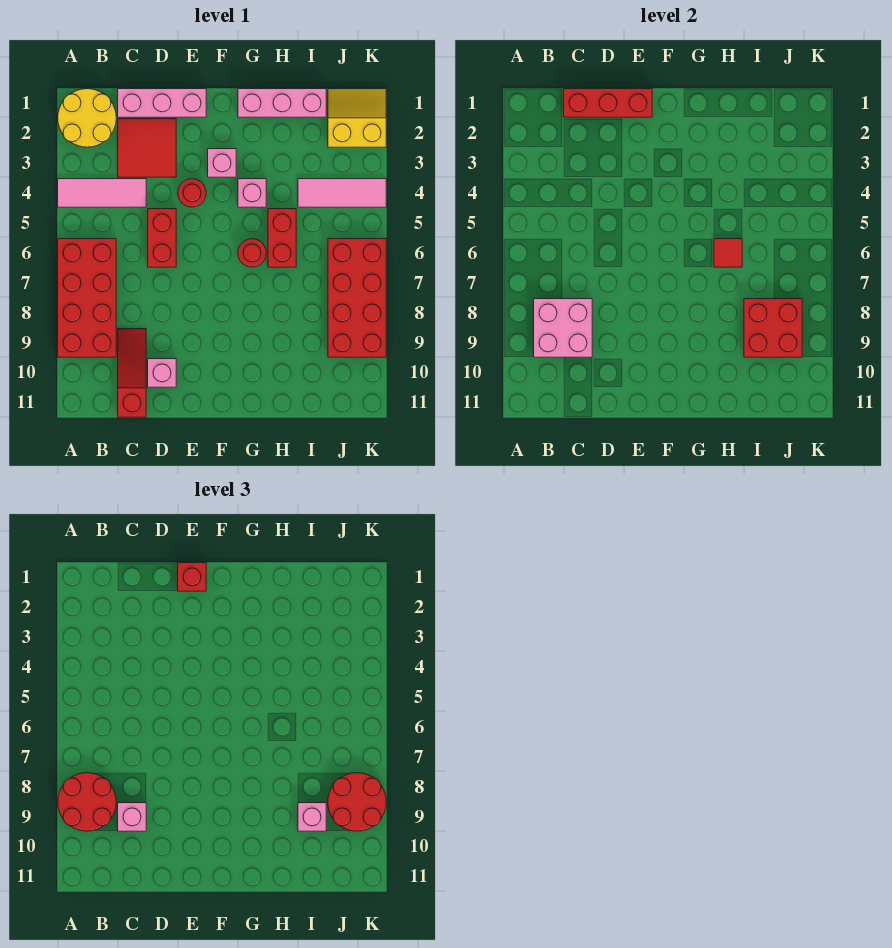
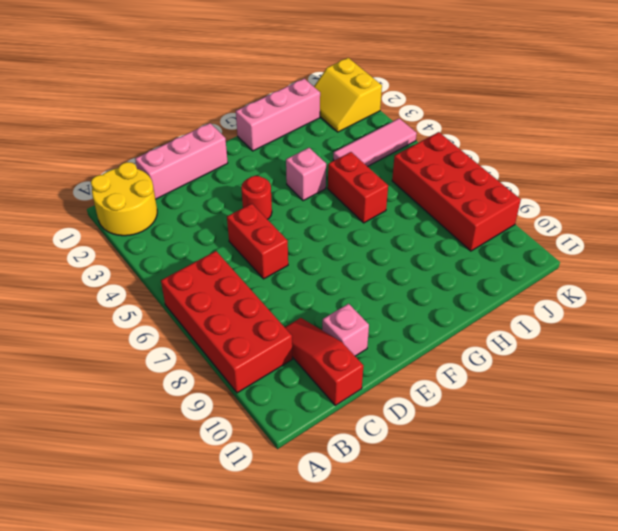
yellow slope J1:K2 level 1 top K -> yellow slope J1:K2 level 1 top 2
none -> pink tile A4:C4 level 1
none -> red tile C2:D3 level 1
none -> pink brick F3 level 1

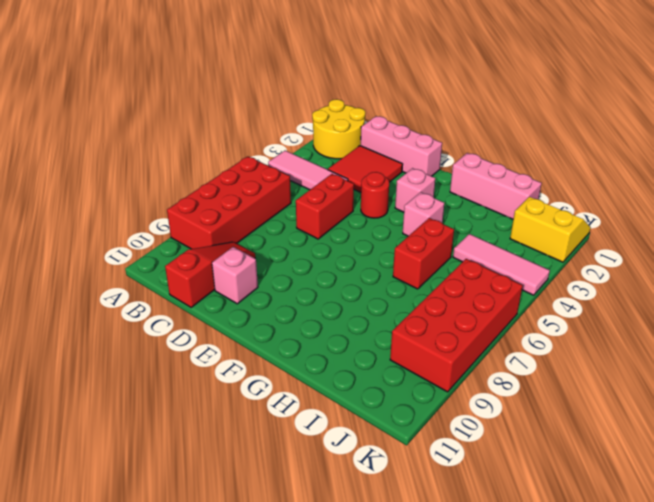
none -> red round brick G6 level 1
none -> pink brick B8:C9 level 2
none -> red brick C1:E1 level 2

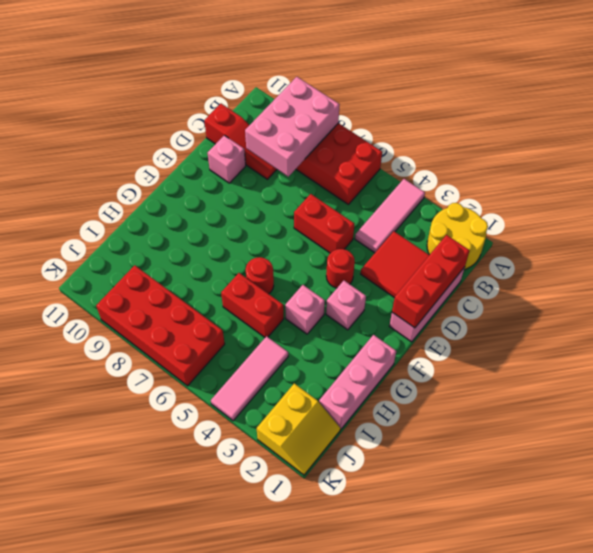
pink brick A8:C9 level 2 -> pink brick B8:C9 level 2
none -> red tile H6 level 2
none -> red brick I8:J9 level 2
none -> red round brick A8:B9 level 3

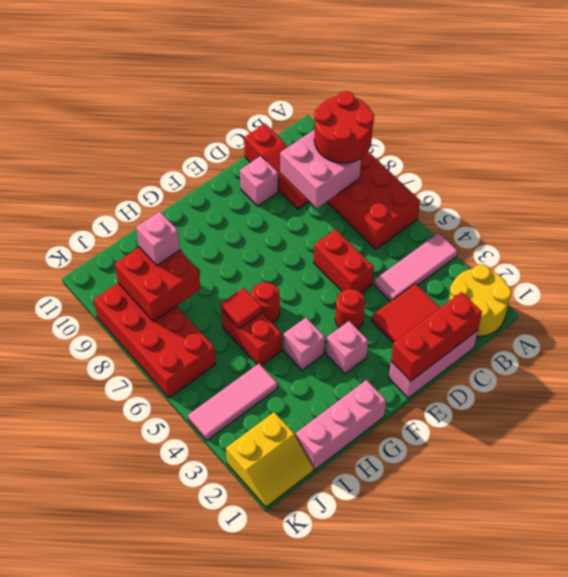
none -> pink brick C9 level 3
none -> red brick E1 level 3
none -> red round brick J8:K9 level 3

